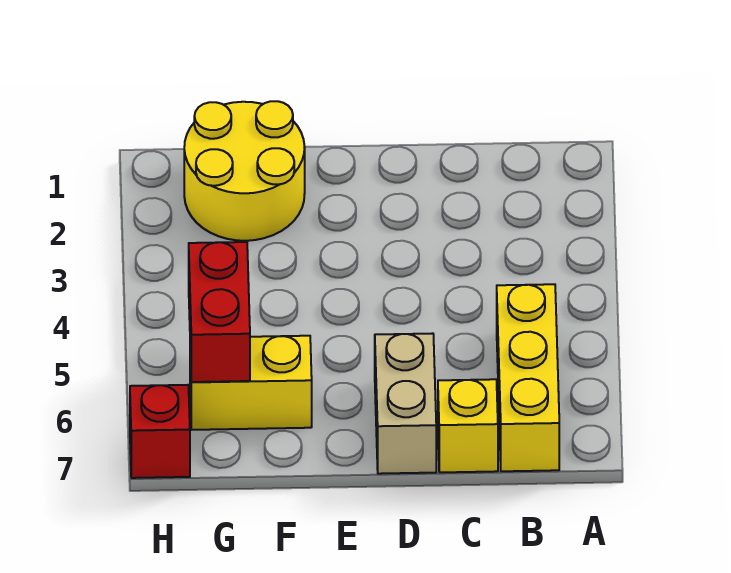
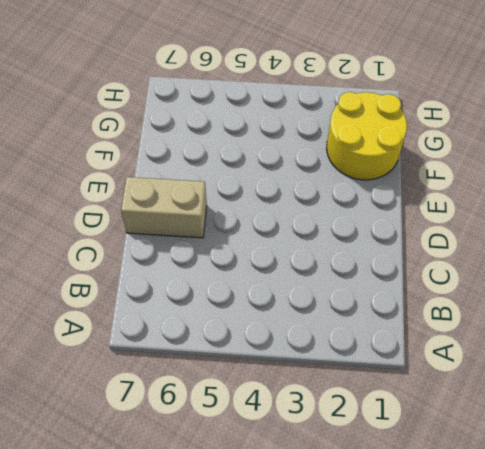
none -> yellow brick B5:B7 level 1
none -> yellow brick C7 level 1

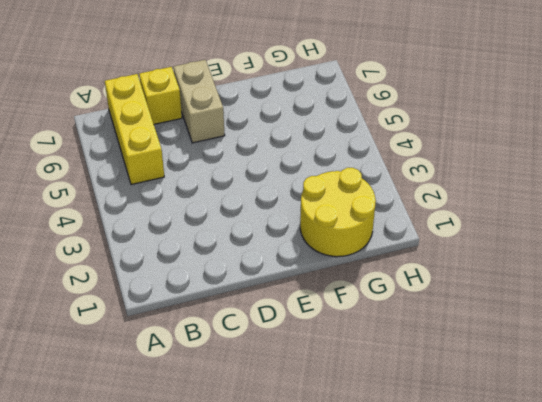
none -> yellow brick F6:G6 level 1
none -> red brick H7 level 1

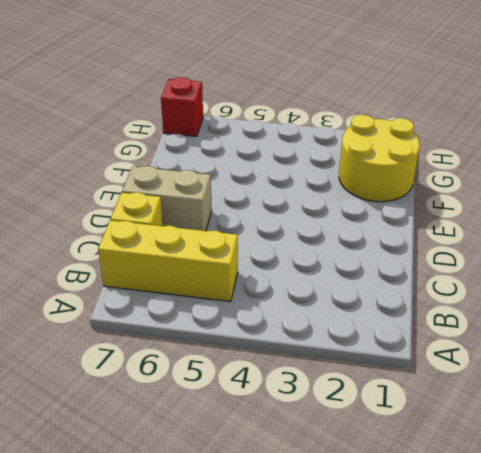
none -> yellow brick F6:G6 level 1
none -> red brick G5:G6 level 2

